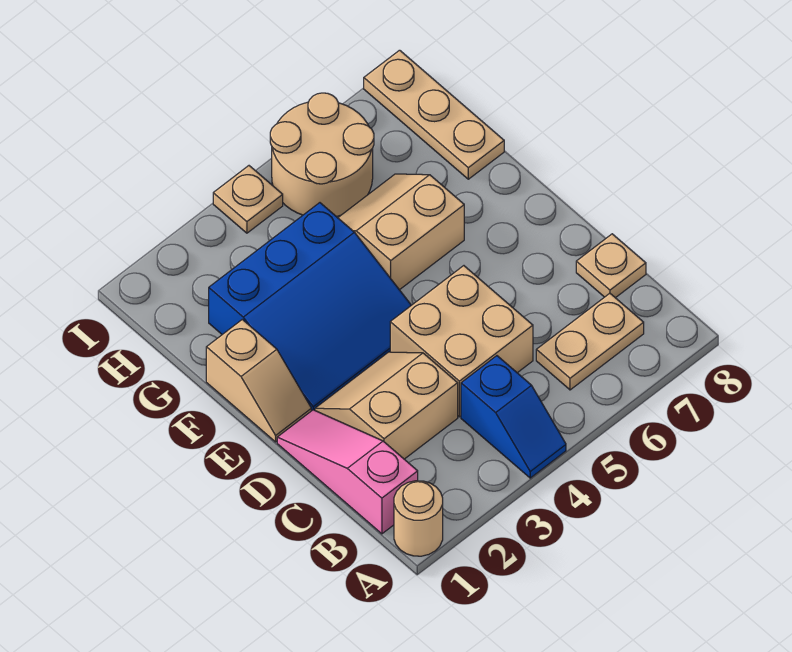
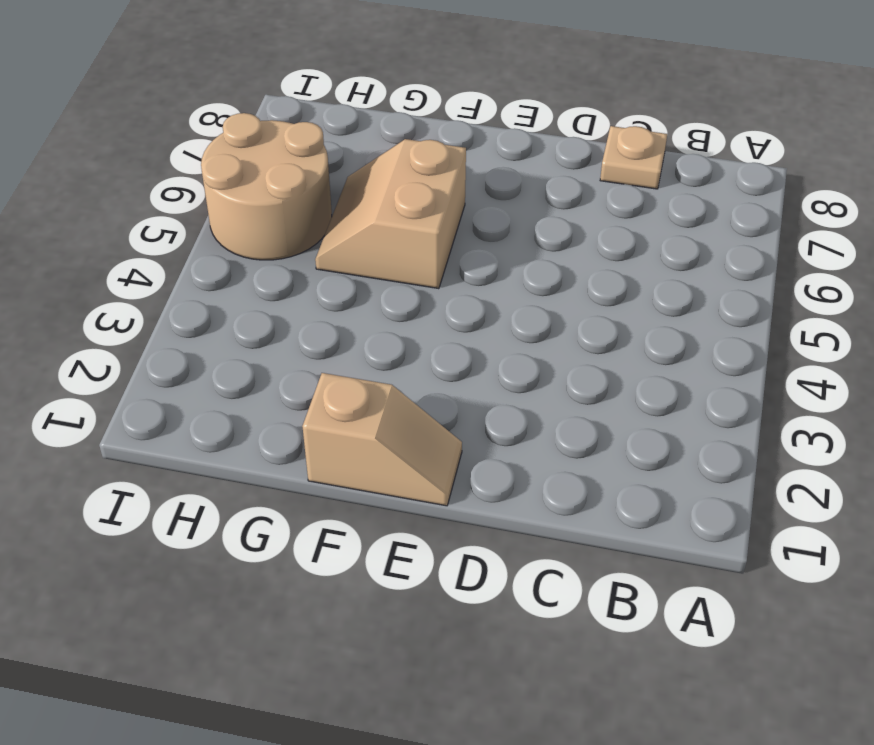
none -> tan round brick A1 level 1
none -> blue slope A4:B4 level 1 top B
none -> pink slope B1:D1 level 1 top B

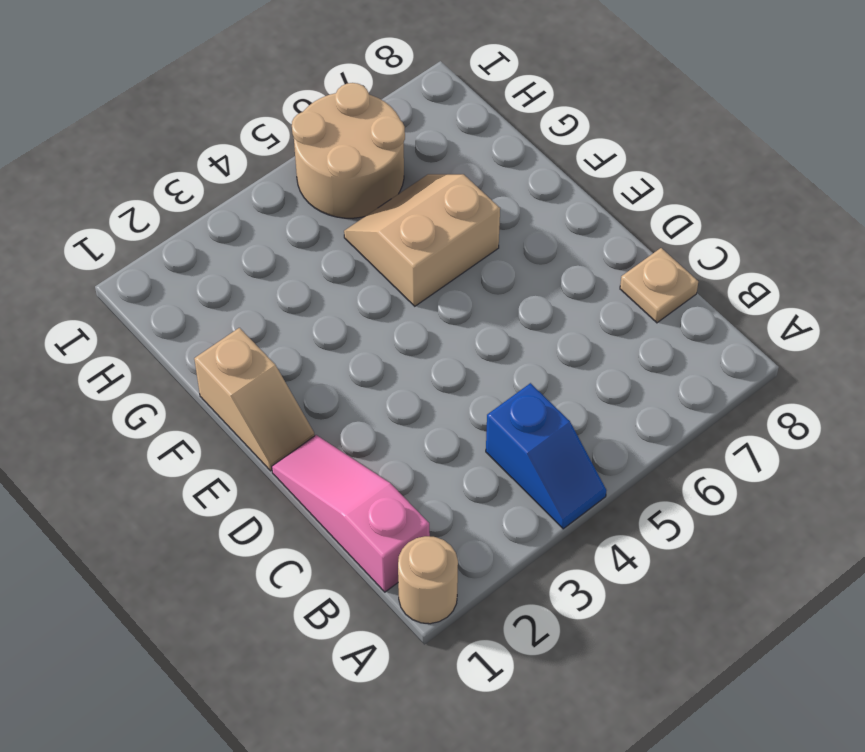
none -> tan plate B6:B7 level 1
none -> tan slope C2:D3 level 1 top C
none -> tan brick C4:D5 level 1

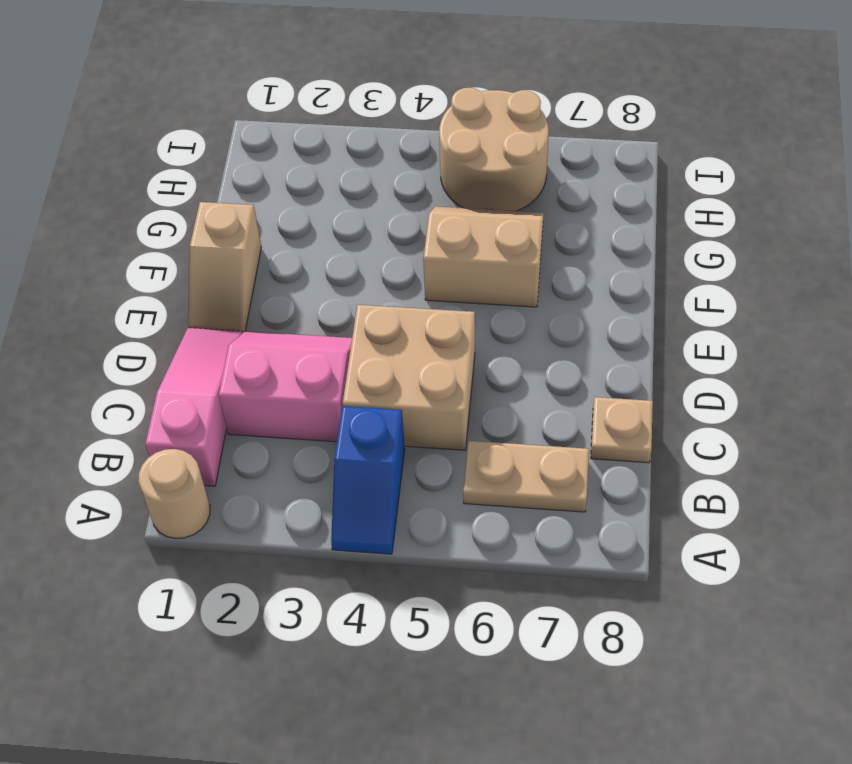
pink slope C2:D3 level 1 top C -> tan slope C2:D3 level 1 top C
none -> blue slope E2:G4 level 1 top G
none -> tan plate G8:I8 level 1
none -> tan plate I4 level 1

